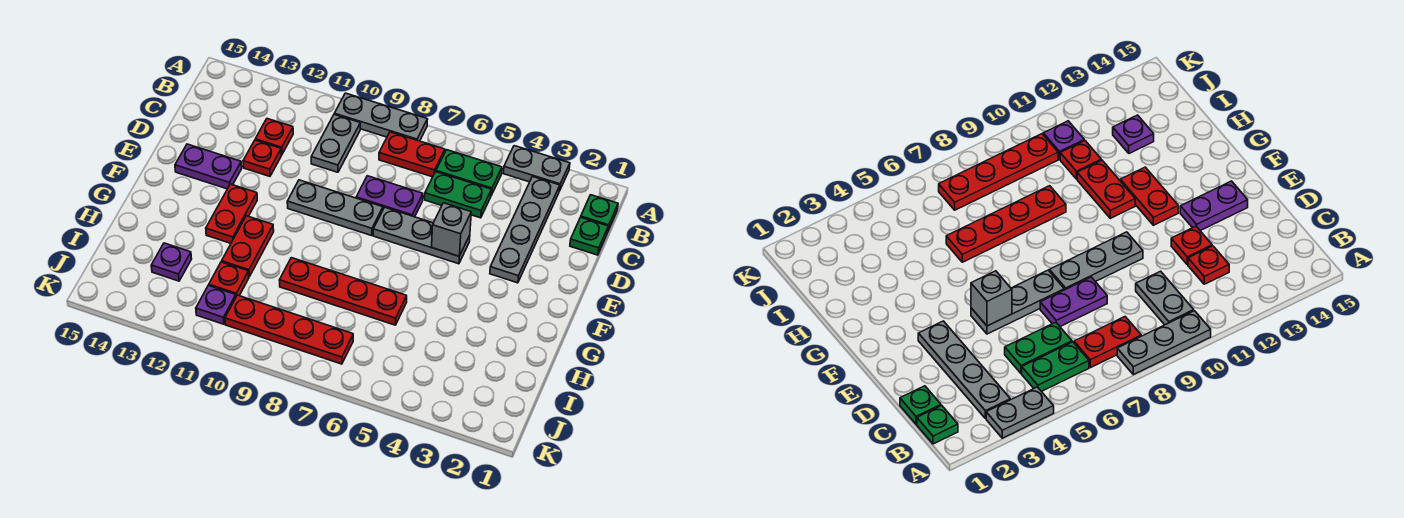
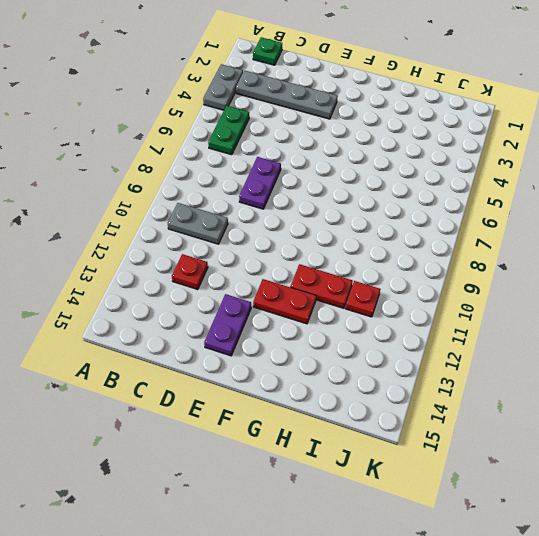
none -> grey plate A8:A10 level 1
none -> red plate B7:B8 level 1
none -> green plate C1 level 1

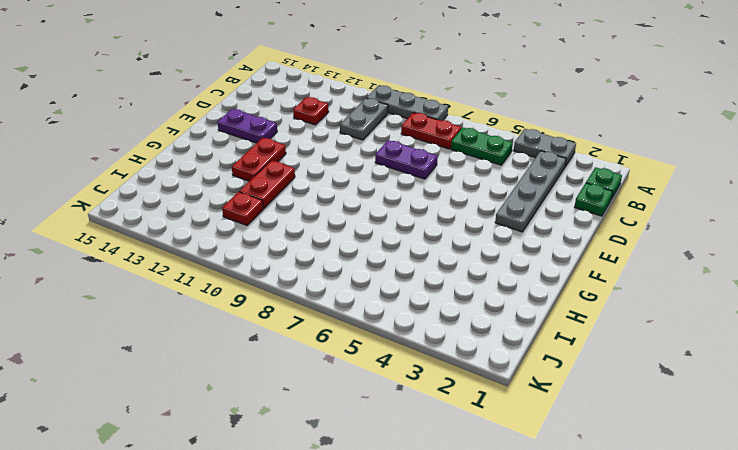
none -> green plate C5:C6 level 1
none -> red plate D12 level 1
none -> grey plate E5:E7 level 1

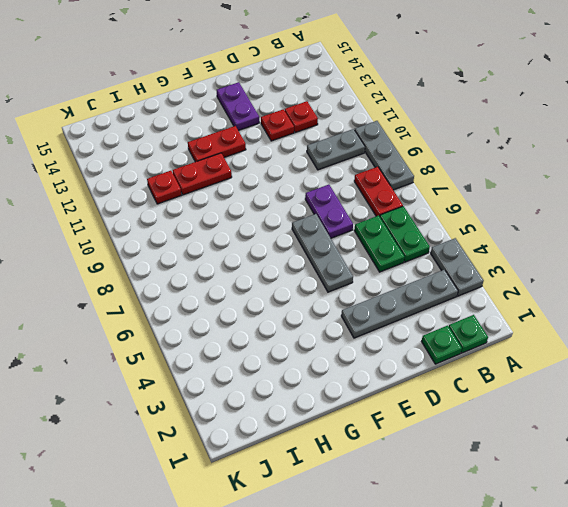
none -> grey plate E8:E10 level 1
none -> red plate H6:H9 level 1
none -> purple plate I13 level 1

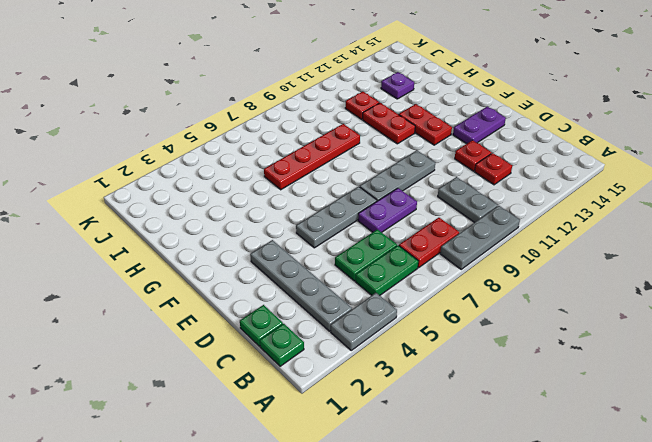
none -> red plate J7:J10 level 1
none -> purple plate J11 level 1
none -> grey brick E5 level 2

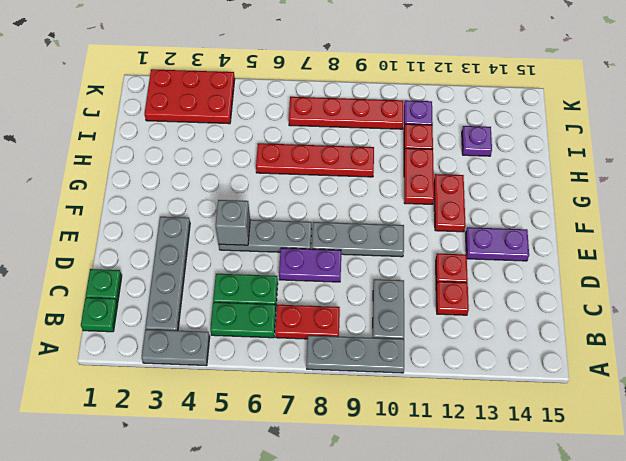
red plate J2:K4 level 1 -> none

